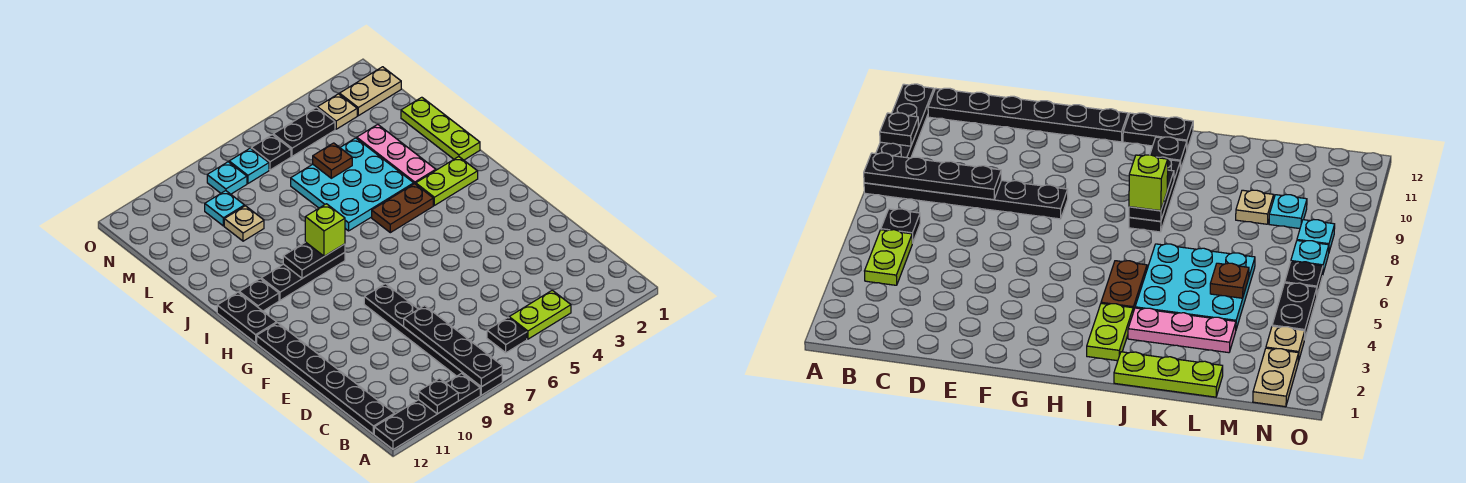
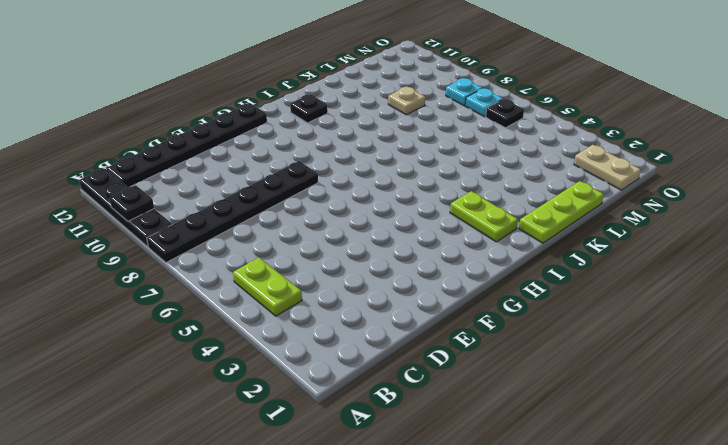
none -> black plate B6 level 1
none -> black plate H12:I12 level 1
none -> brown plate I4:I5 level 1

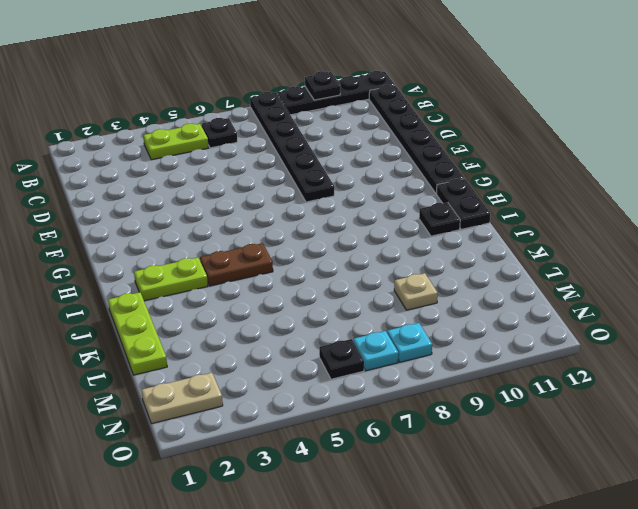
none -> black plate I8:I10 level 1
none -> pink plate J3:L3 level 1
none -> cyan plate J4:L6 level 1

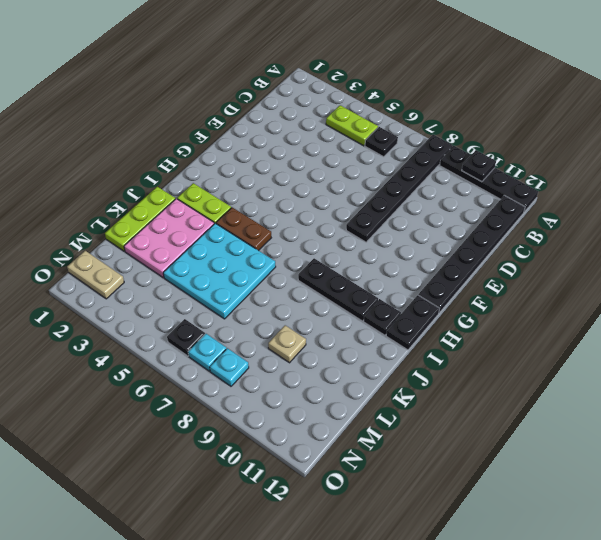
pink plate J2:L3 level 1 -> pink plate J3:L3 level 1
none -> cyan plate M9 level 1
none -> tan plate N3 level 1
none -> black plate N4:N5 level 1

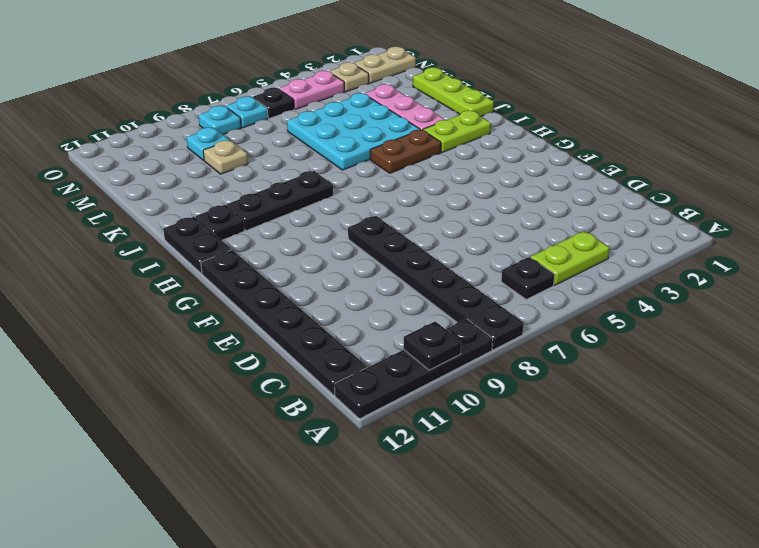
pink plate N4:N5 level 1 -> black plate N4:N5 level 1
none -> black plate A8:D8 level 2
none -> black plate I8:I9 level 2
none -> brown plate L5 level 2

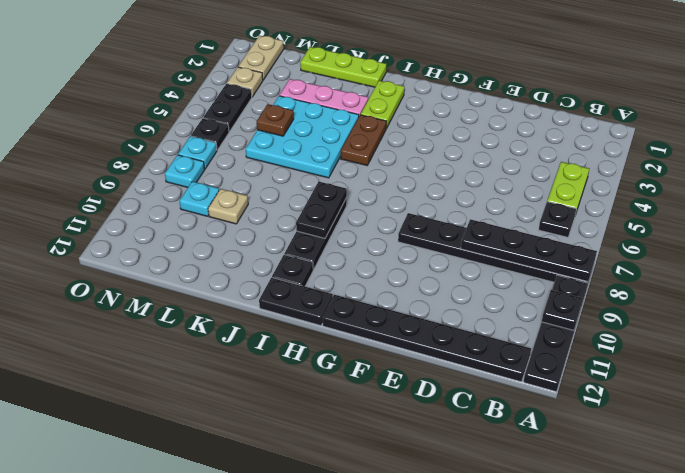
none -> lime brick I8 level 3

